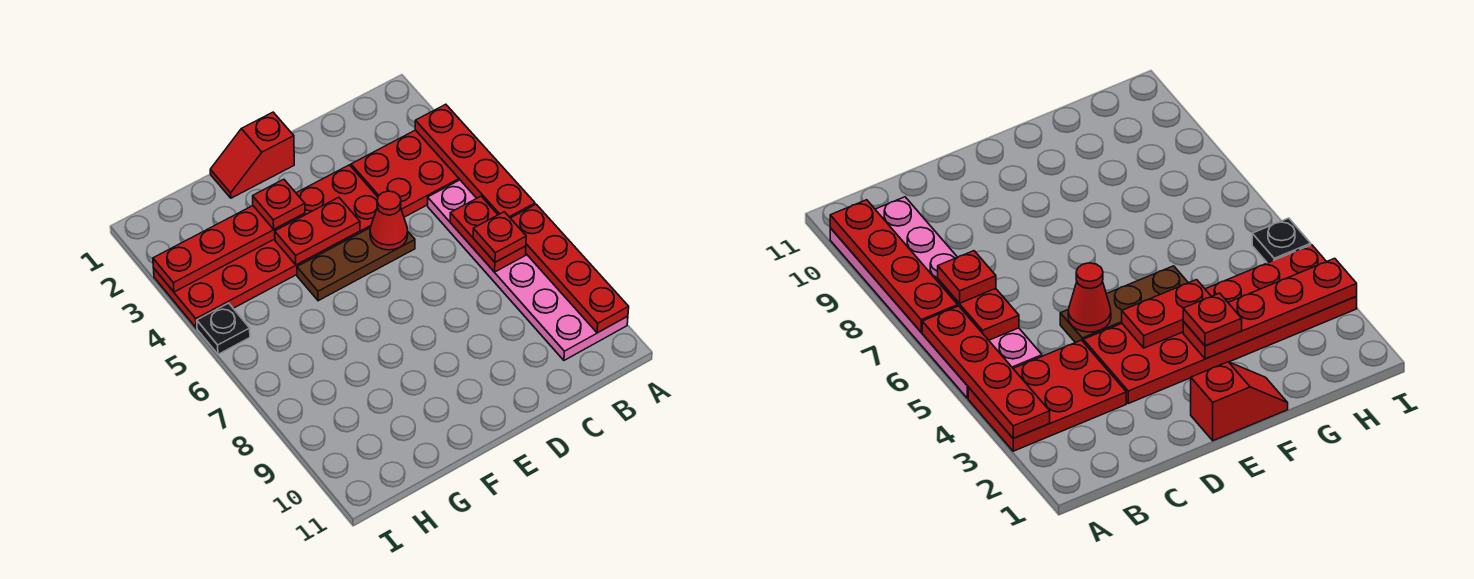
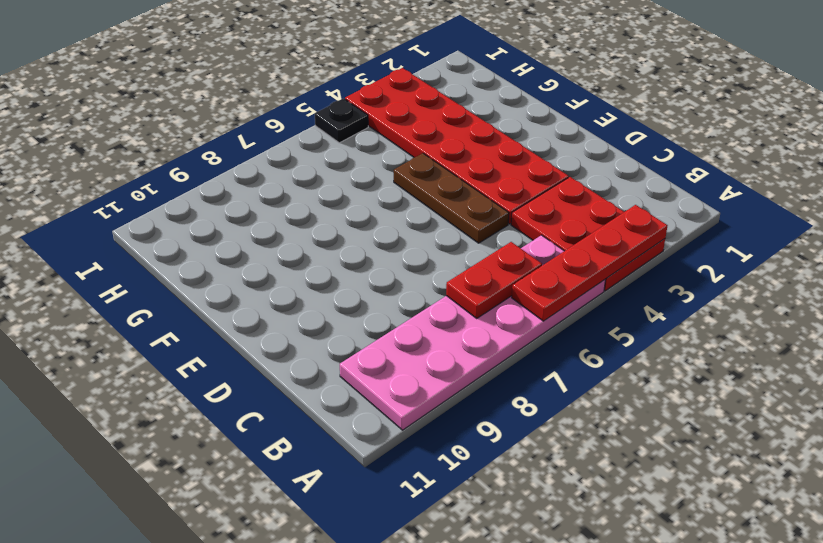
none -> red slope E1:F1 level 1 top E
none -> red plate A7:A10 level 2
none -> red cone D5 level 2

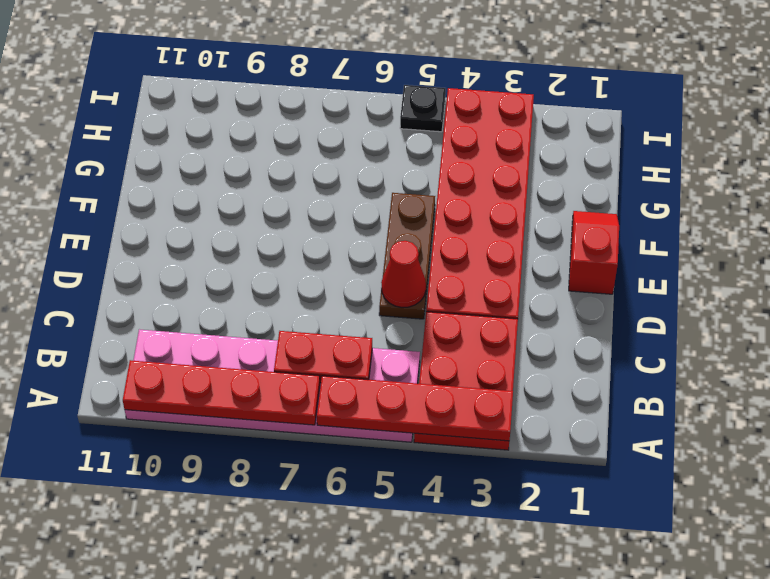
none -> red plate E4:F4 level 2
none -> red plate F3:I3 level 2
none -> red plate B7 level 3

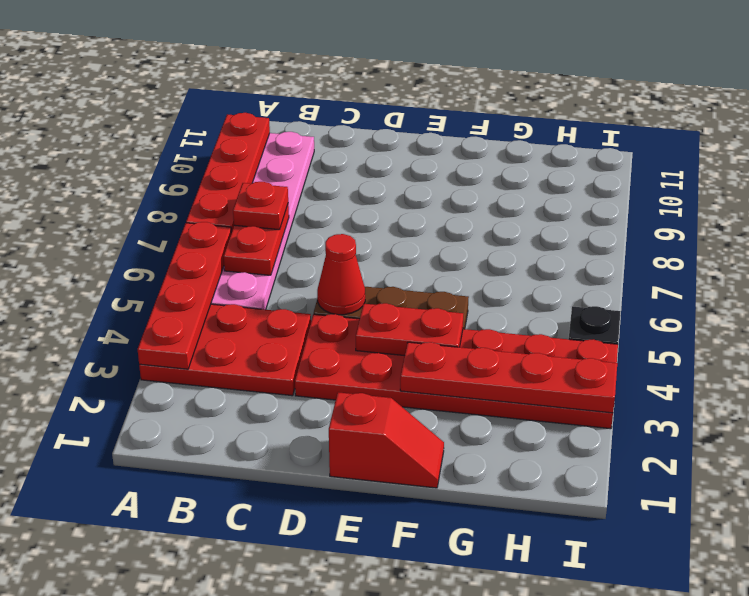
none -> red plate F3 level 3

